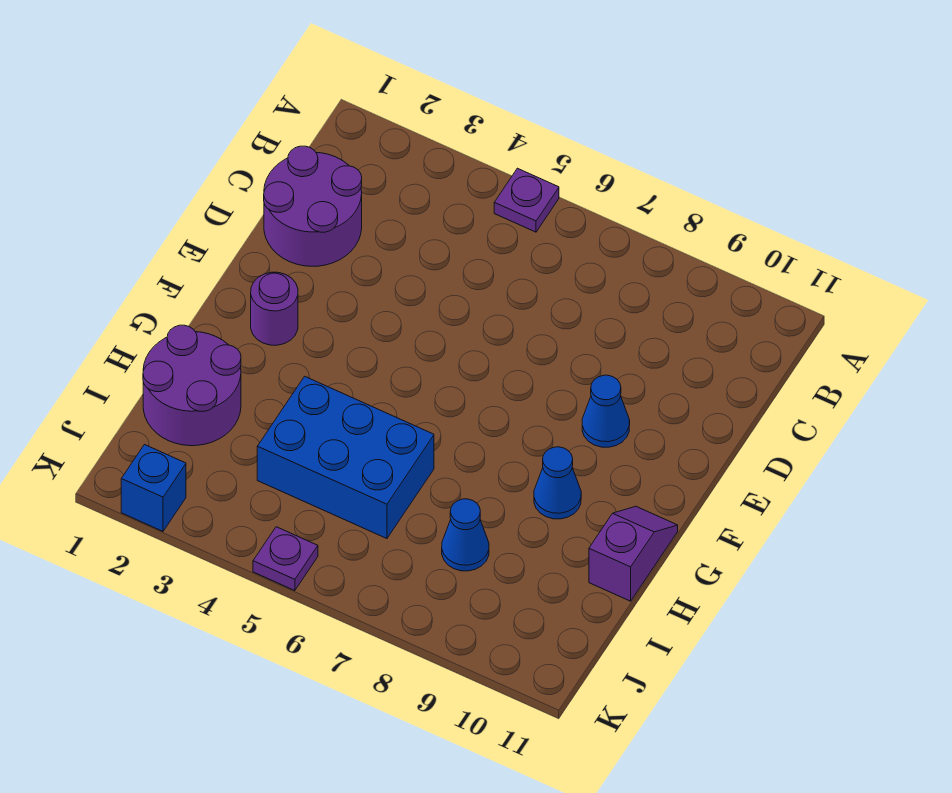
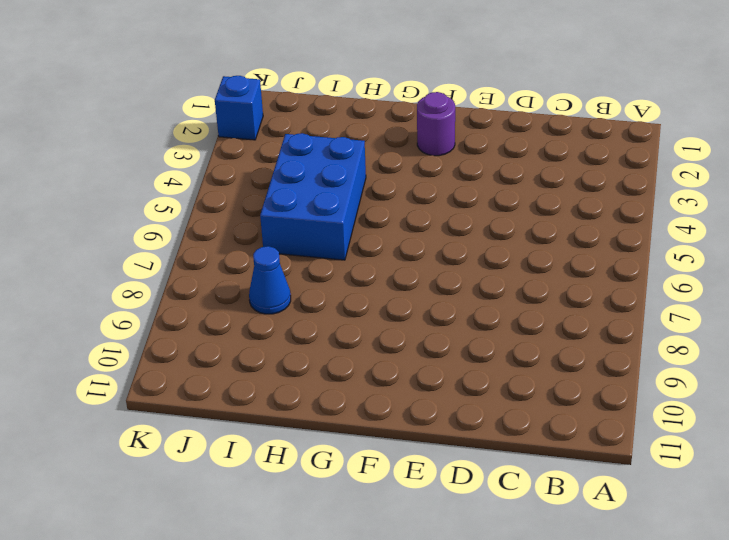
none -> purple plate A5 level 1
none -> purple round brick C1:D2 level 1

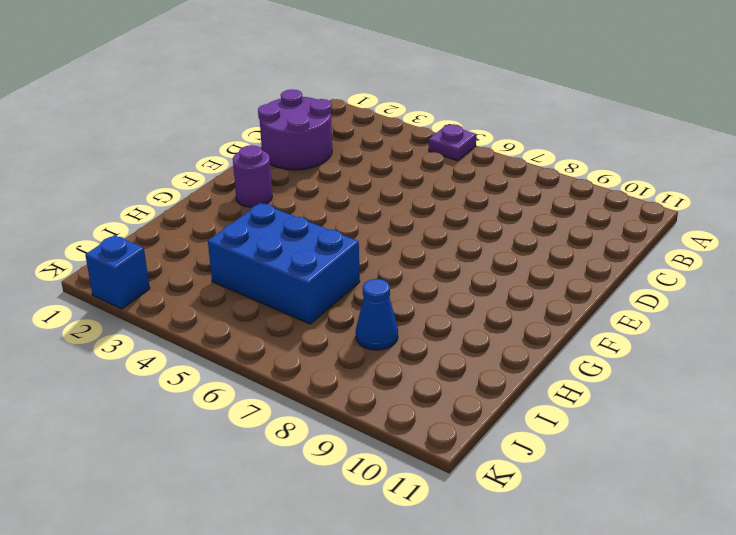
none -> blue cone E9 level 1
none -> blue cone G9 level 1

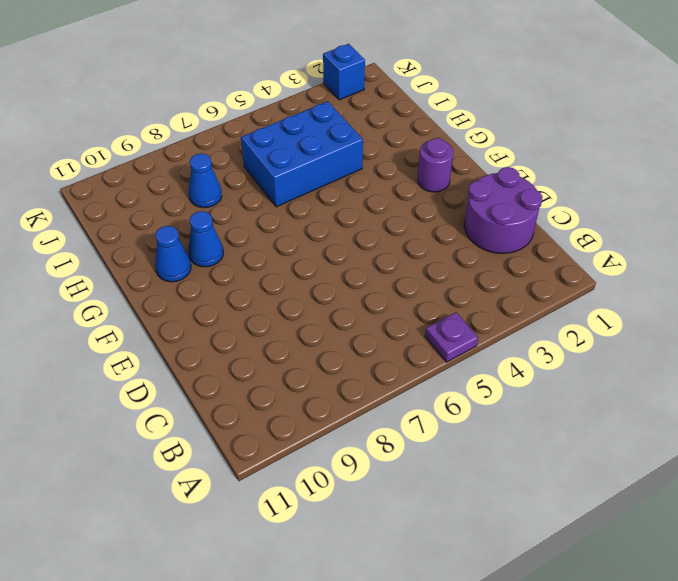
blue cone G10 level 1 -> blue cone E9 level 1
none -> purple slope G11:H11 level 1 top H
none -> purple round brick H1:I2 level 1

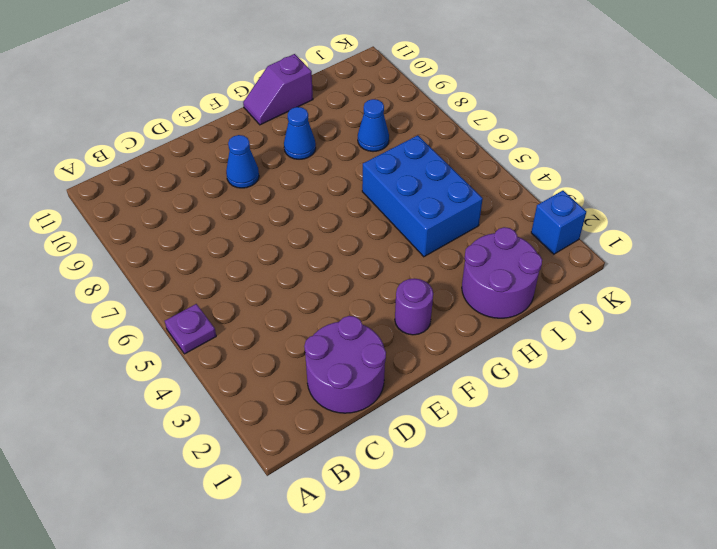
none -> purple plate K5 level 1

